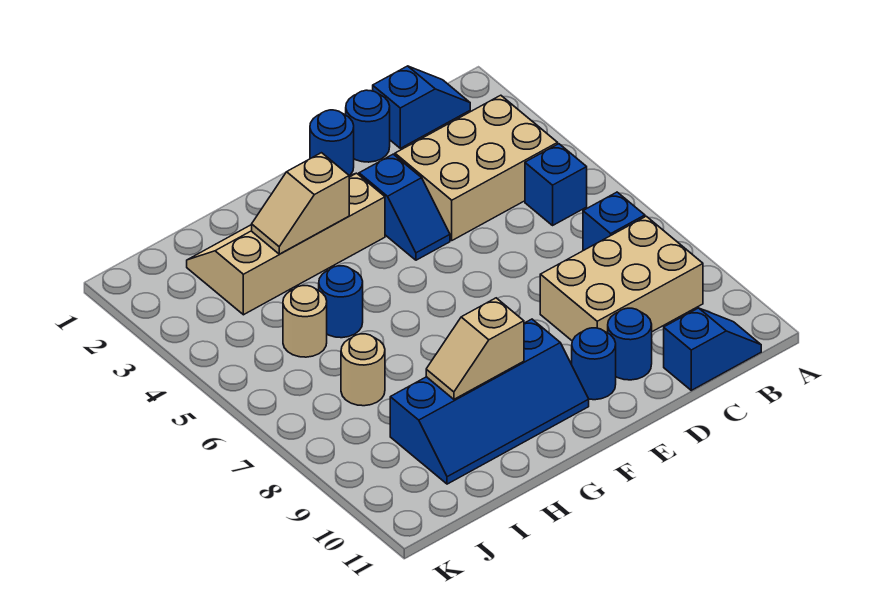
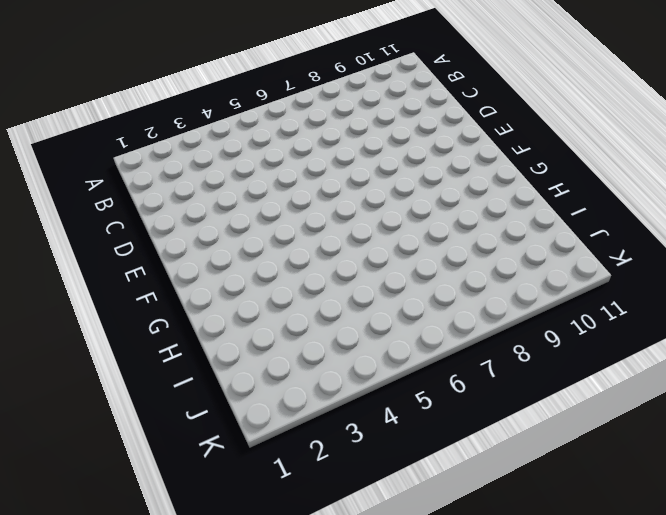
none -> blue slope B1:C1 level 1 top C
none -> tan brick B3:D4 level 1
none -> blue brick B5 level 1

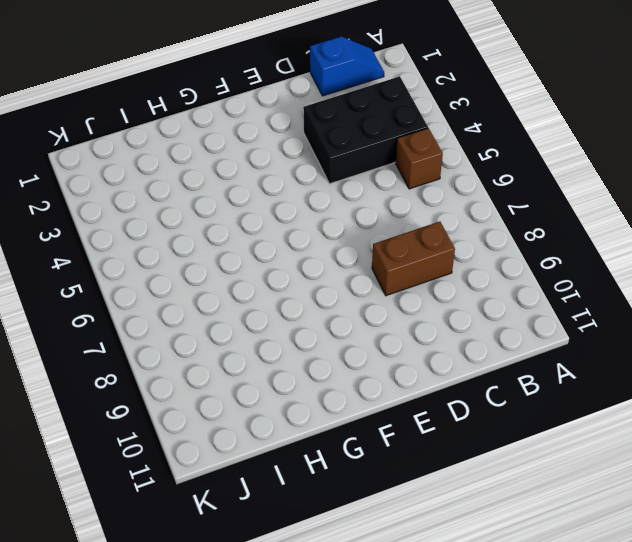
black brick B3:D4 level 1 -> tan brick B3:D4 level 1
brown brick B5 level 1 -> blue brick B5 level 1
brown brick C8:D8 level 1 -> tan brick B8:D9 level 1
none -> blue brick B7 level 1
none -> blue slope B11:C11 level 1 top C
none -> blue round brick D1 level 1

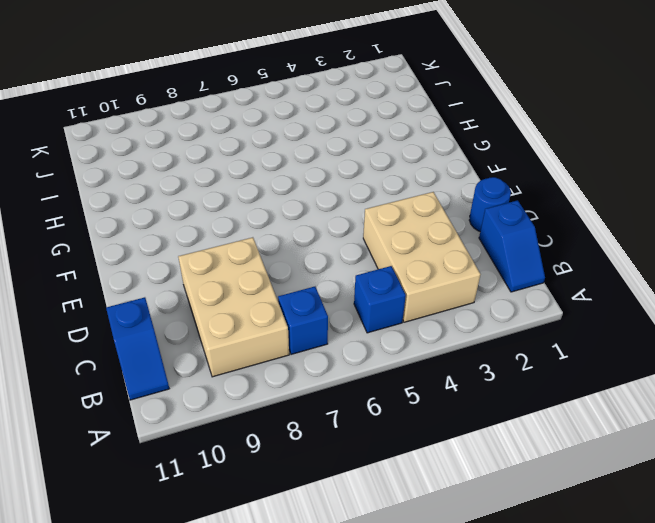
none -> blue round brick D10 level 1
none -> blue round brick E1 level 1
none -> blue slope E3:E4 level 1 top 3

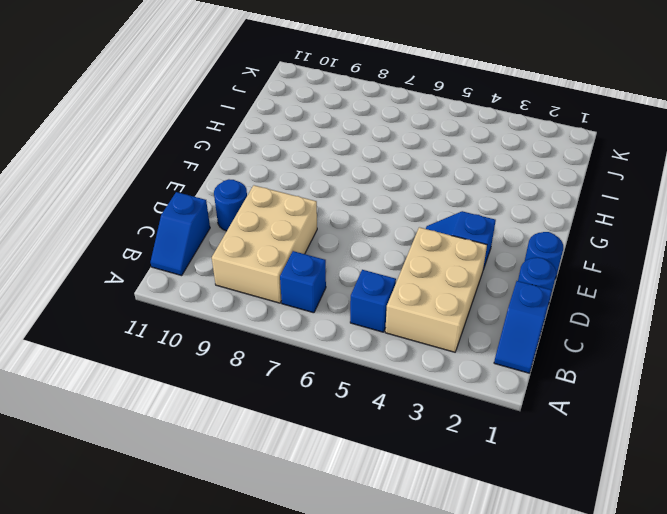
none -> blue round brick E10 level 1
none -> tan slope F2:I3 level 1 top 3
none -> blue slope F9:I10 level 1 top 9

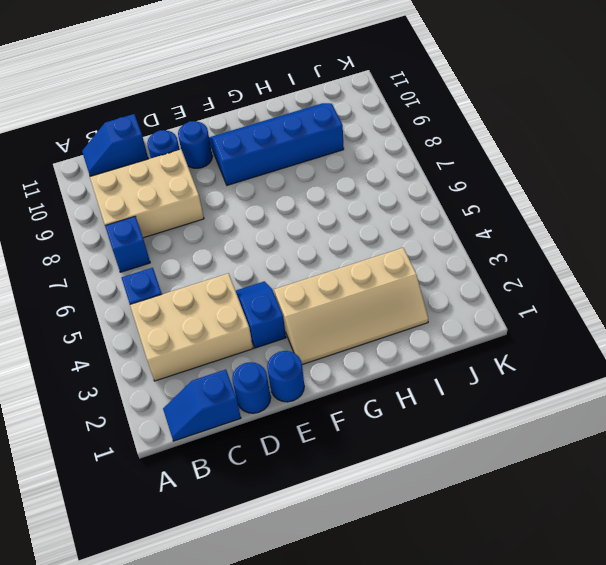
none -> blue round brick H5 level 1
none -> tan round brick I5 level 1
none -> tan round brick I7 level 1

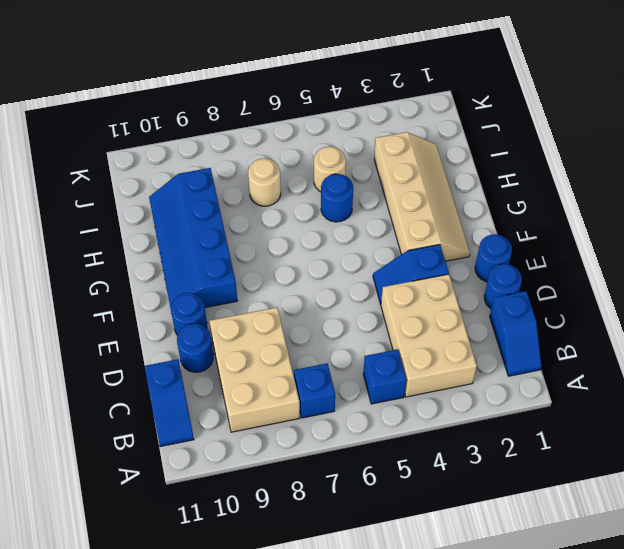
none -> tan slope G3:H3 level 2 top G
none -> tan slope G9:H9 level 2 top G

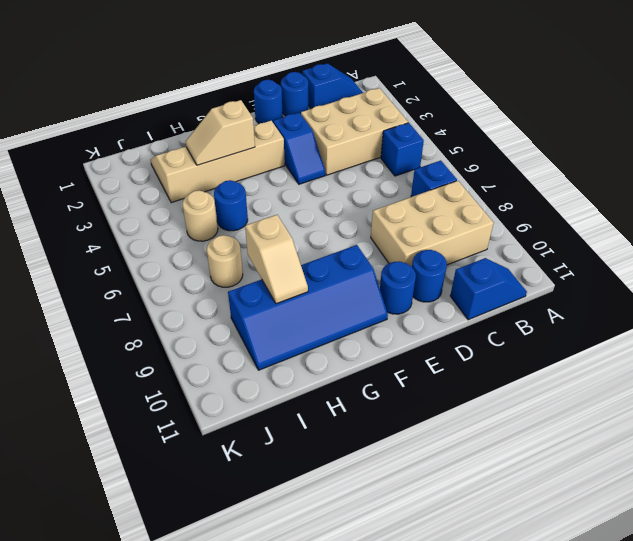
tan slope H8:H9 level 2 top 8 -> tan slope G9:H9 level 2 top G

